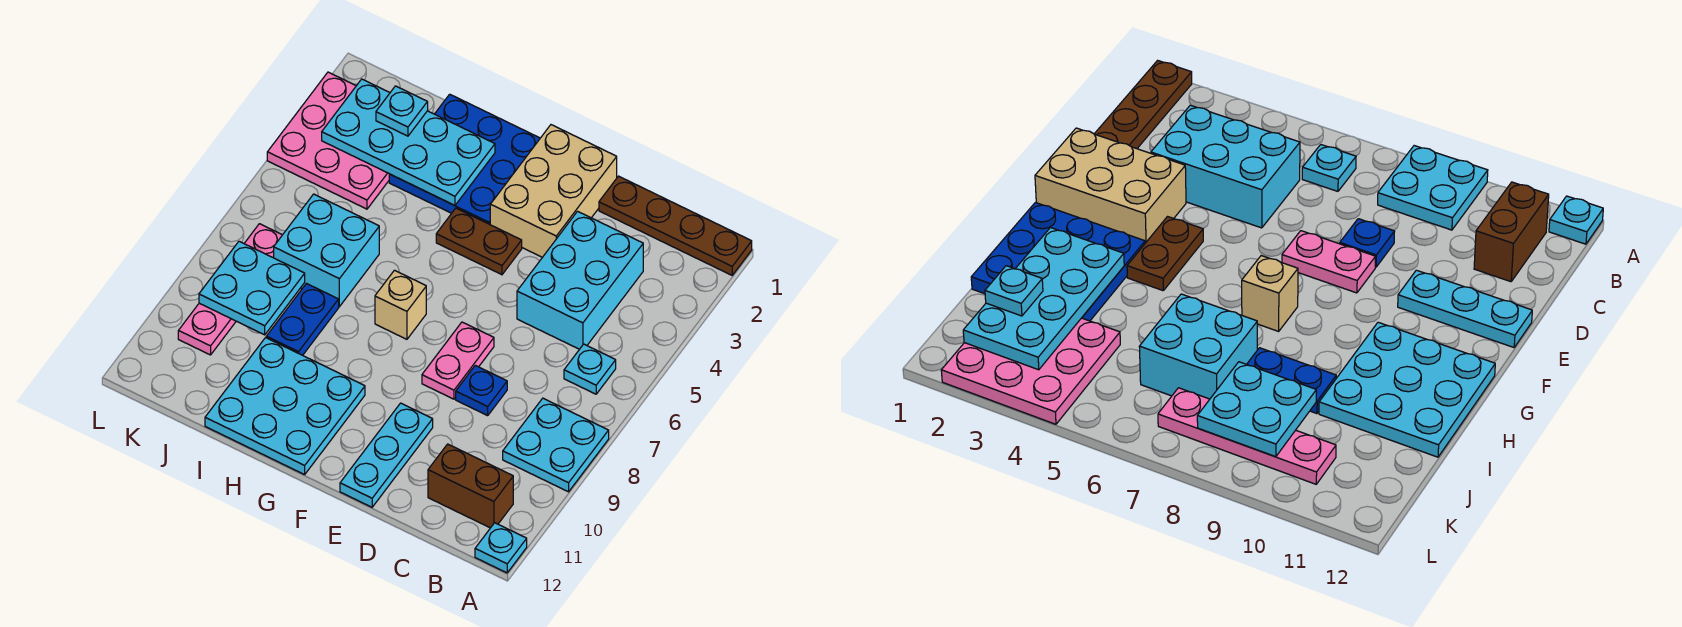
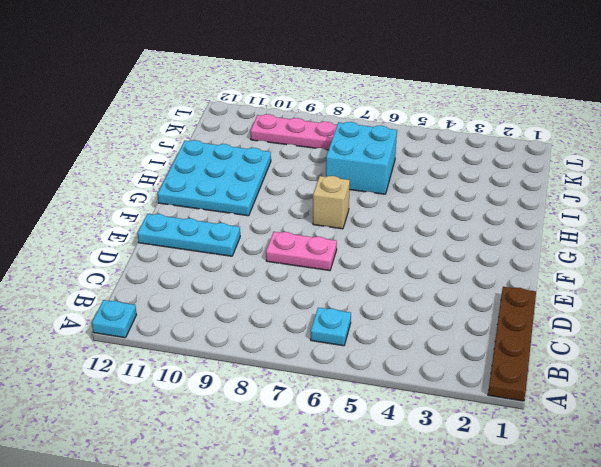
none -> cyan plate A8:B9 level 1
none -> brown brick B11:C11 level 1
none -> cyan brick C3:D5 level 1

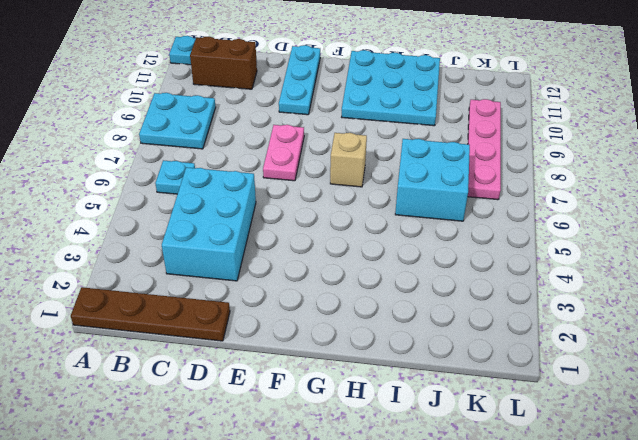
none -> blue plate D8 level 1
none -> tan brick E1:F3 level 1
none -> brown plate F4:G4 level 1

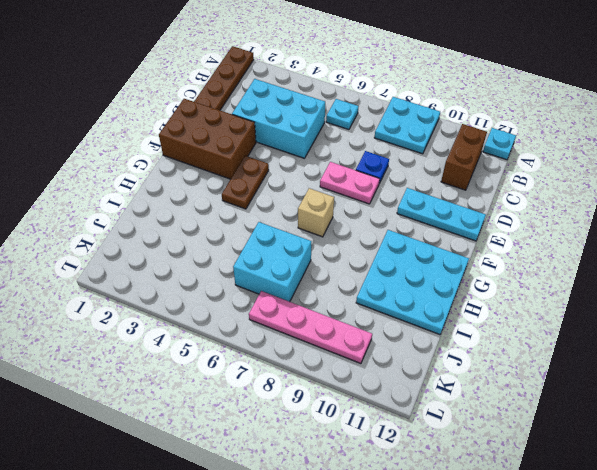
brown brick E1:F3 level 1 -> tan brick E1:F3 level 1
none -> blue plate G1:I3 level 1
none -> blue plate I8:I9 level 1
none -> pink plate J2:L4 level 1

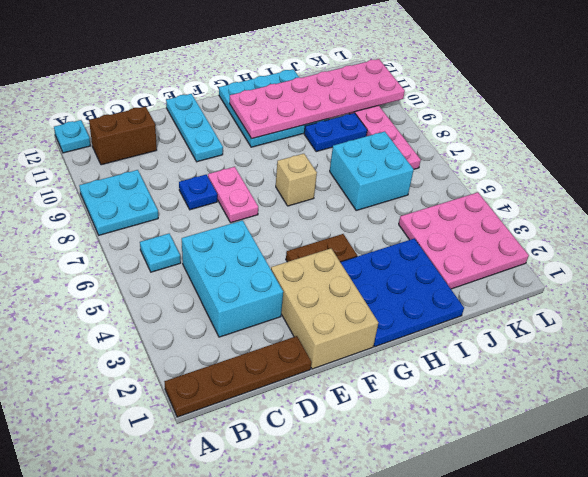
pink plate G10:L11 level 2 -> none
blue plate I9:J9 level 1 -> blue plate I8:I9 level 1
none -> cyan plate H2:K3 level 2
none -> cyan plate J8:K9 level 2
none -> cyan plate J2 level 3

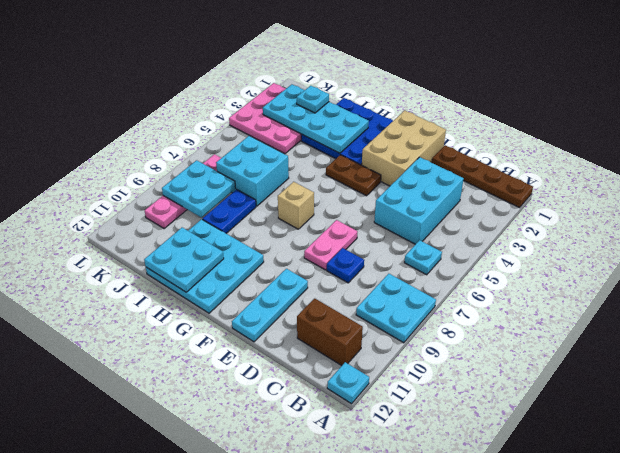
cyan plate H11:I12 level 2 -> none

